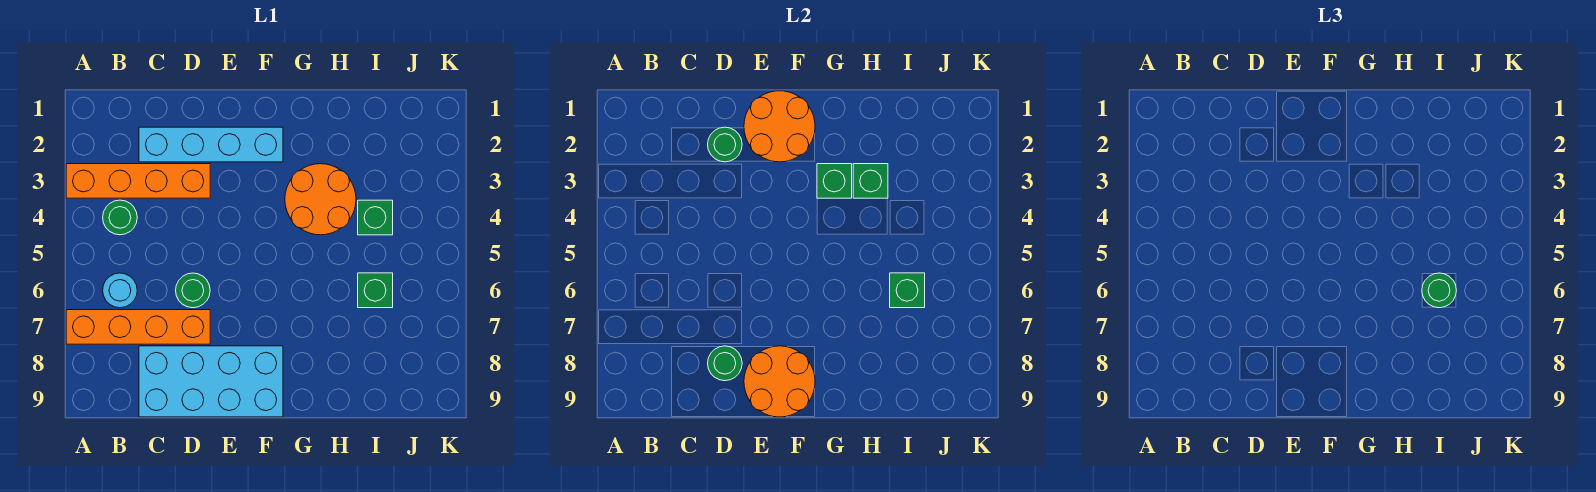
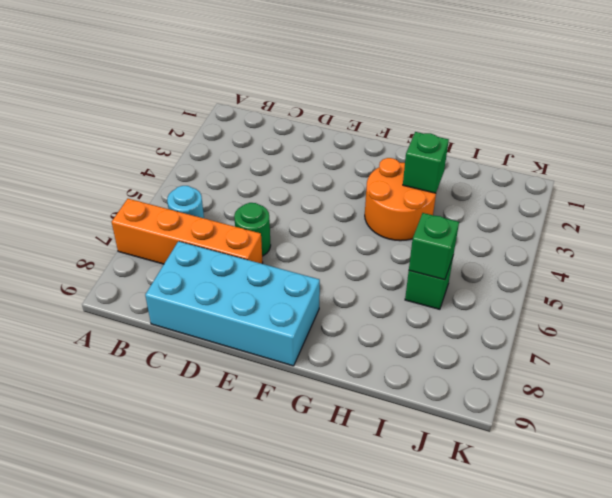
none -> orange brick A3:D3 level 1
none -> green round brick B4 level 1
none -> cyan brick C2:F2 level 1

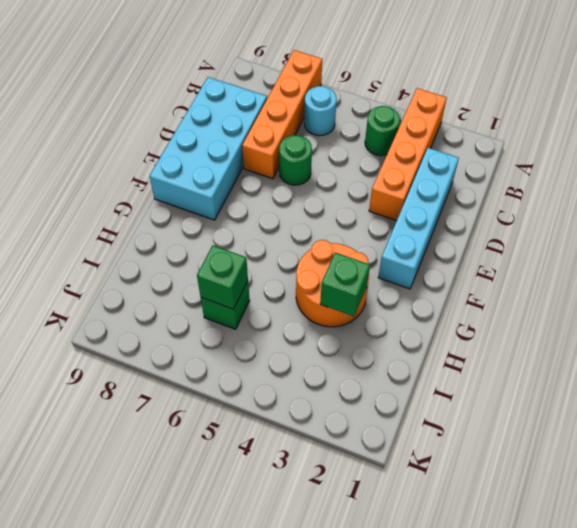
none -> green brick I4 level 1
none -> green round brick D2 level 2
none -> green round brick D8 level 2

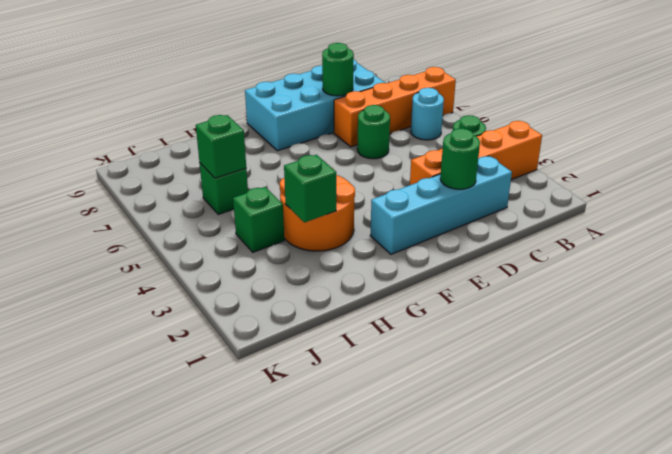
none -> orange round brick E1:F2 level 2
none -> orange round brick E8:F9 level 2
none -> green brick G3 level 2

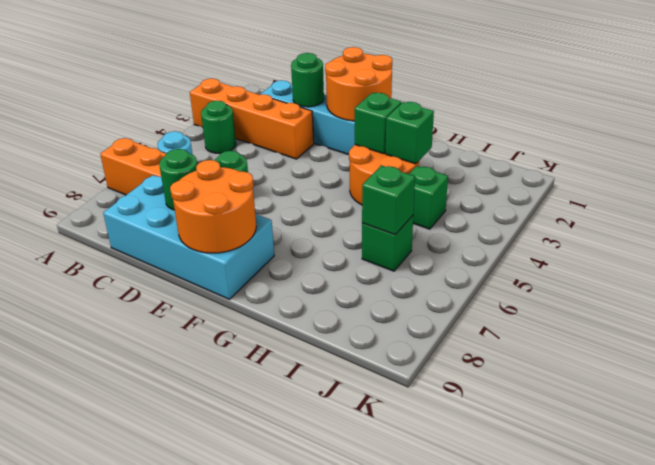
none -> green round brick I6 level 3

